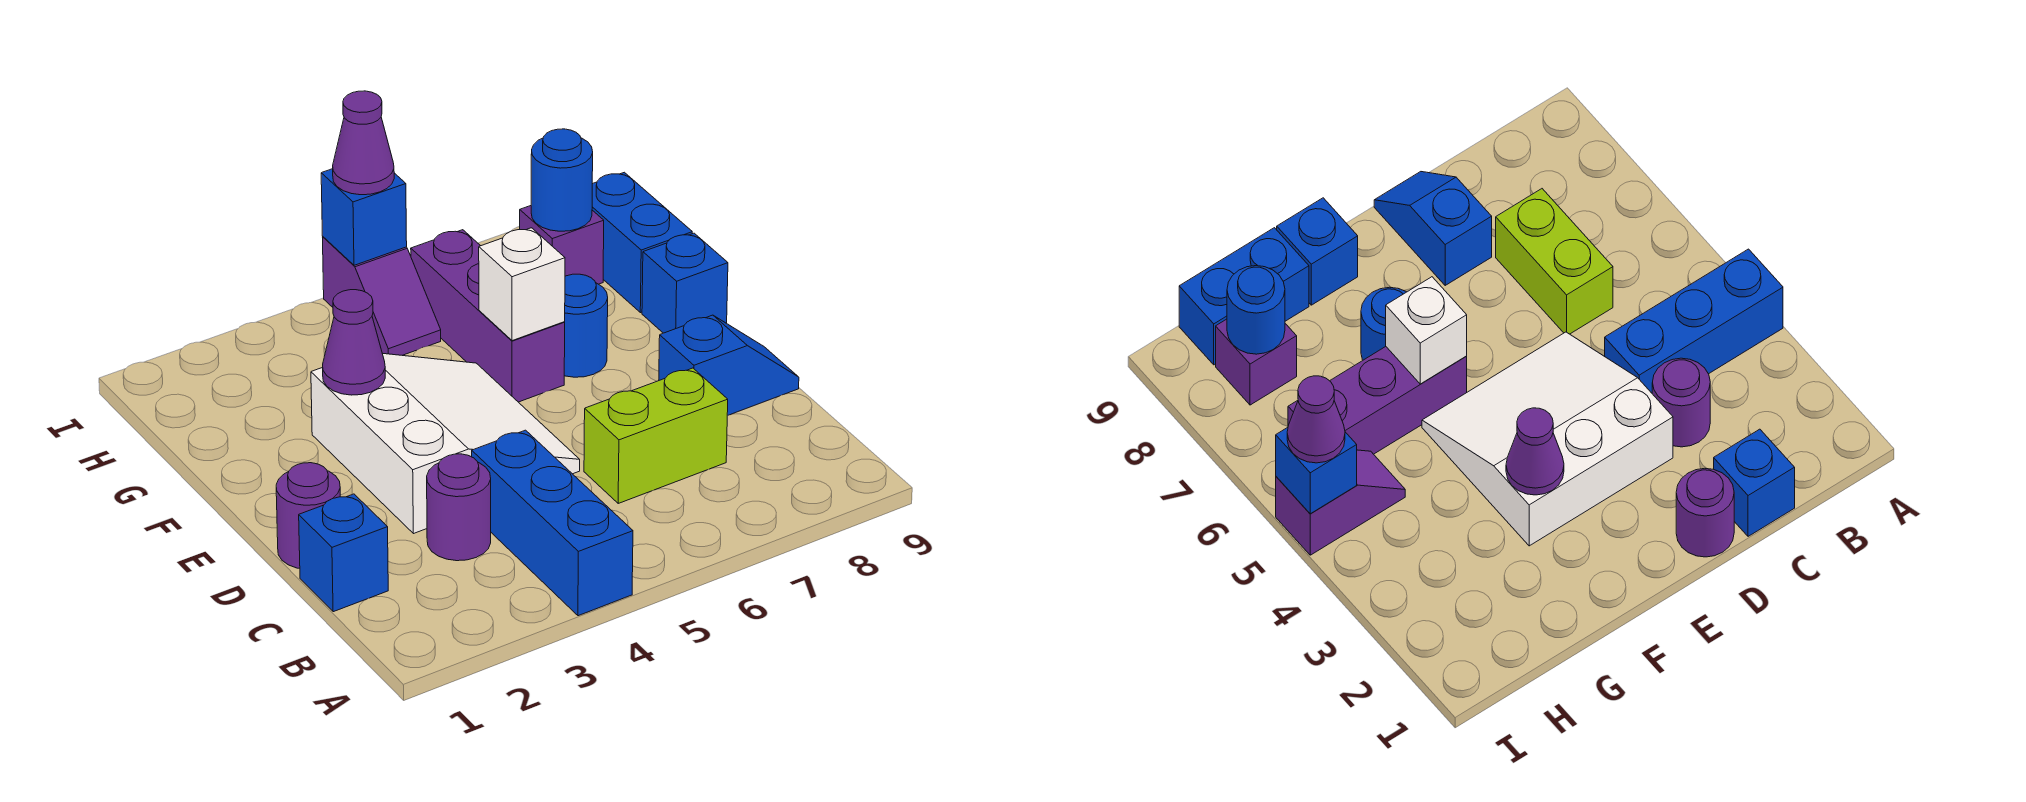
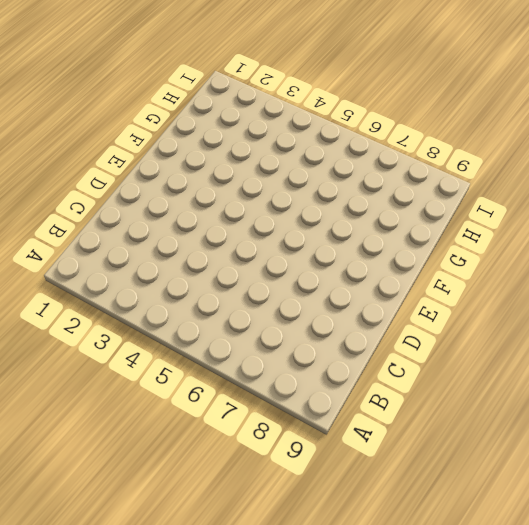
none -> blue brick A4:C4 level 1
none -> blue brick C1 level 1
none -> purple round brick C3 level 1

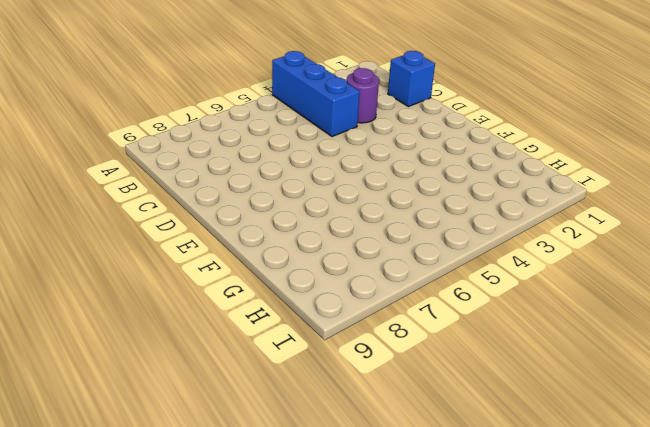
none -> lime brick C6:C7 level 1
none -> purple round brick D1 level 1
none -> white slope D3:F5 level 1 top 3

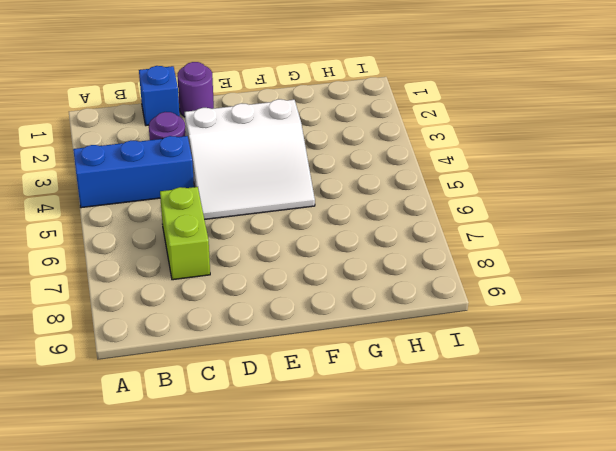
none -> blue slope D8:D9 level 1 top 8
none -> purple brick F6:H6 level 1
none -> blue round brick F7 level 1

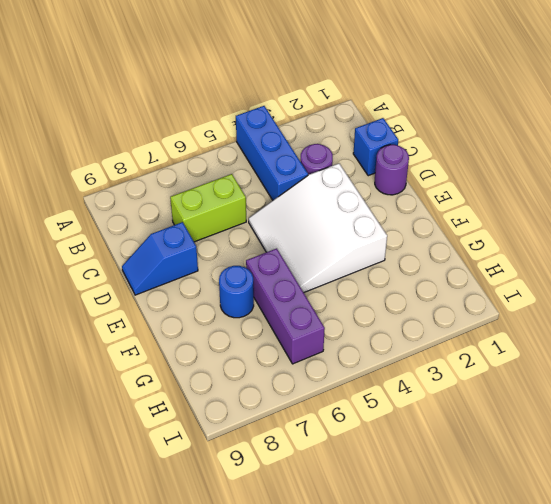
none -> blue brick F9 level 1
none -> blue brick G9:H9 level 1
none -> purple slope H5:I5 level 1 top I

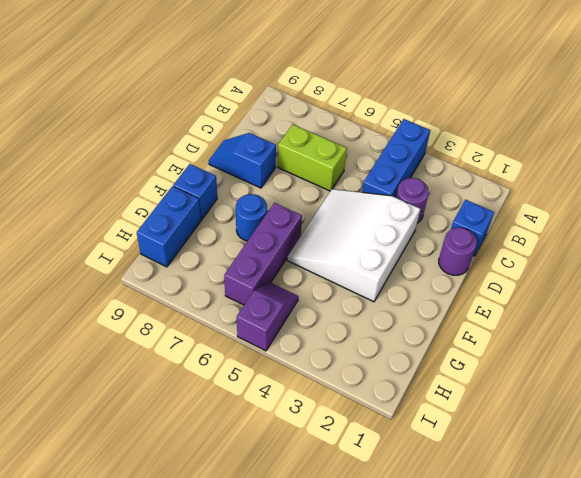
none -> purple brick H8 level 1
none -> purple cone F3 level 2
none -> white brick F6 level 2

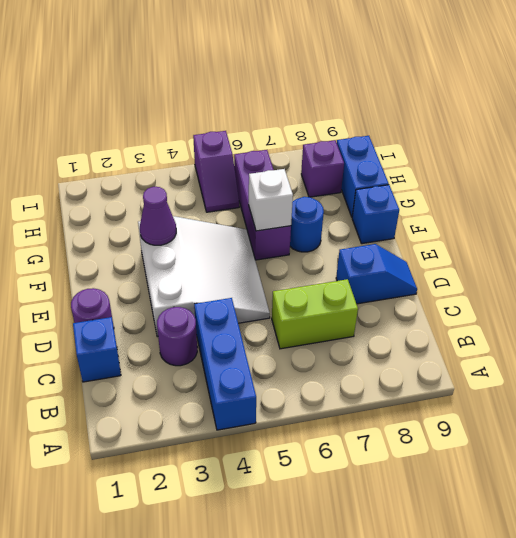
none -> blue round brick H8 level 2
none -> blue brick I5 level 2
none -> purple cone I5 level 3

